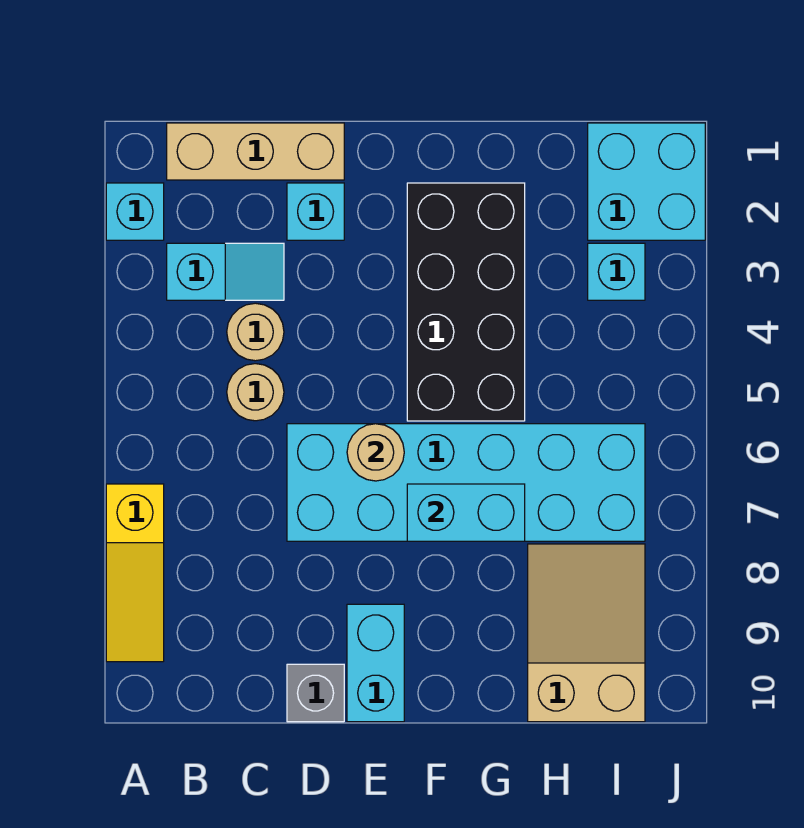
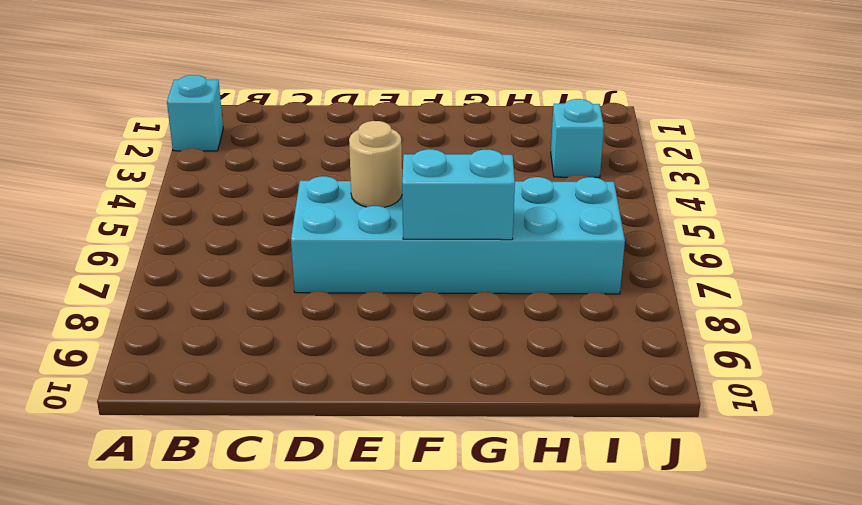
none -> yellow slope A7:A9 level 1 top 7
none -> tan brick B1:D1 level 1
none -> cyan slope B3:C3 level 1 top B

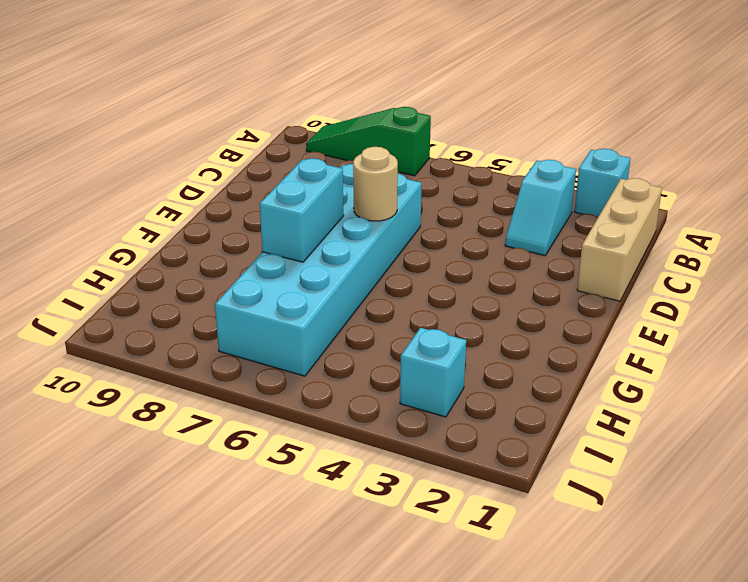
green slope A7:A9 level 1 top 7 -> yellow slope A7:A9 level 1 top 7
none -> tan round brick C4 level 1
none -> tan round brick C5 level 1
none -> cyan brick D2 level 1

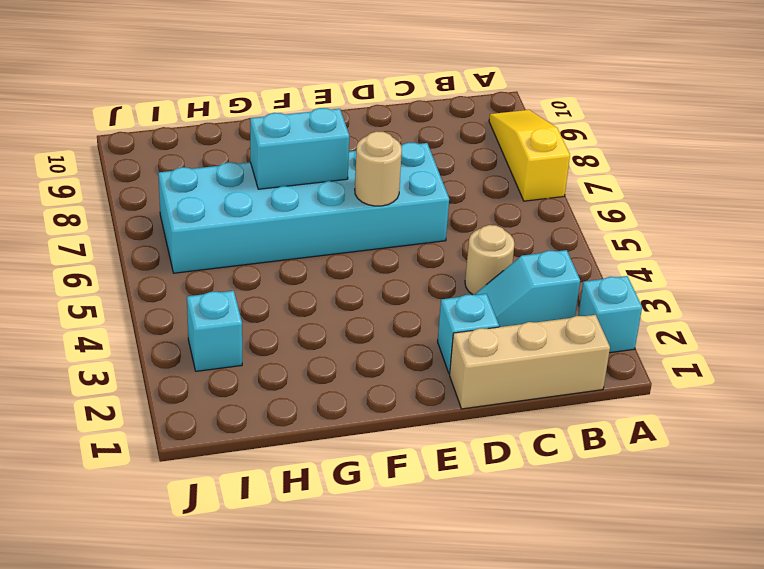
none -> tan round brick C5 level 1
none -> grey brick D10 level 1
none -> cyan brick E9:E10 level 1

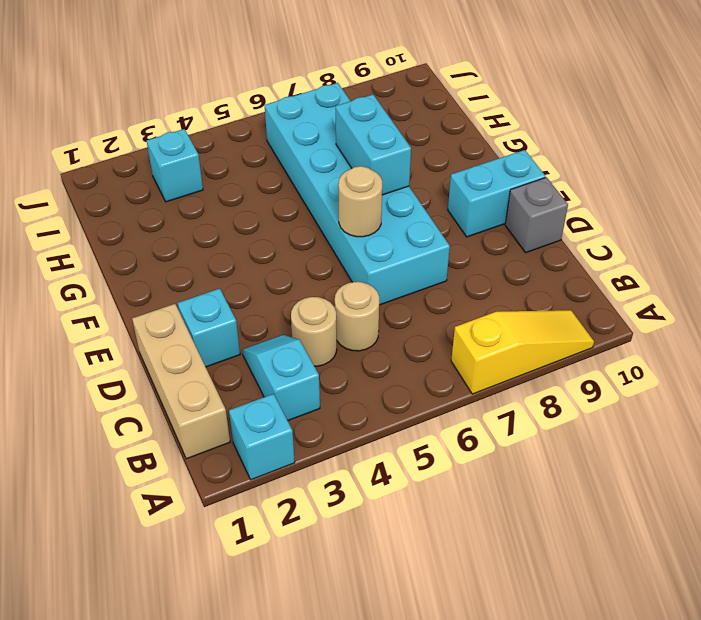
none -> black brick F2:G5 level 1
none -> tan slope H8:I10 level 1 top 10
none -> cyan brick I1:J2 level 1

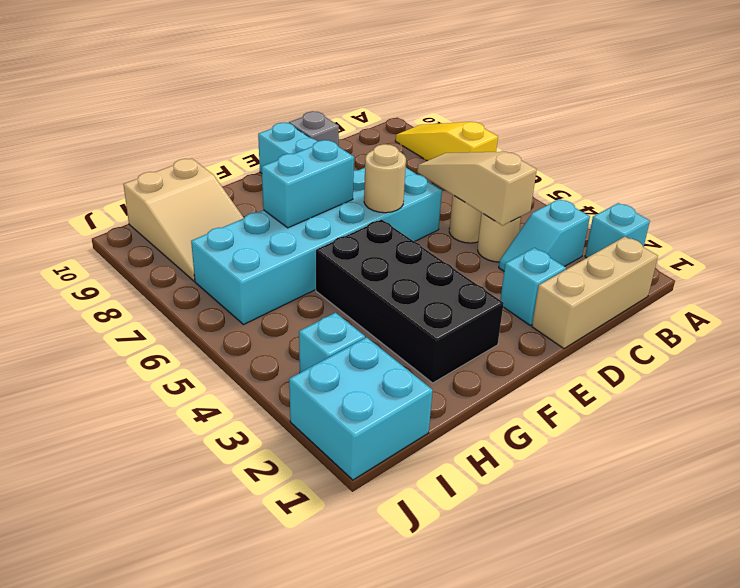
tan slope C4:C6 level 2 top 4 -> none

